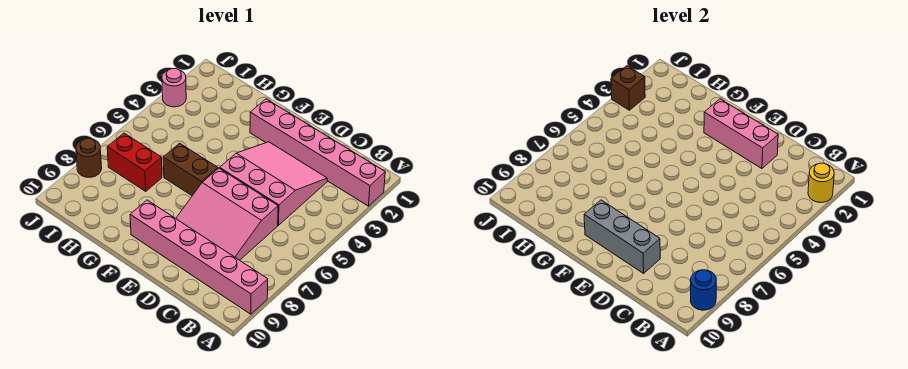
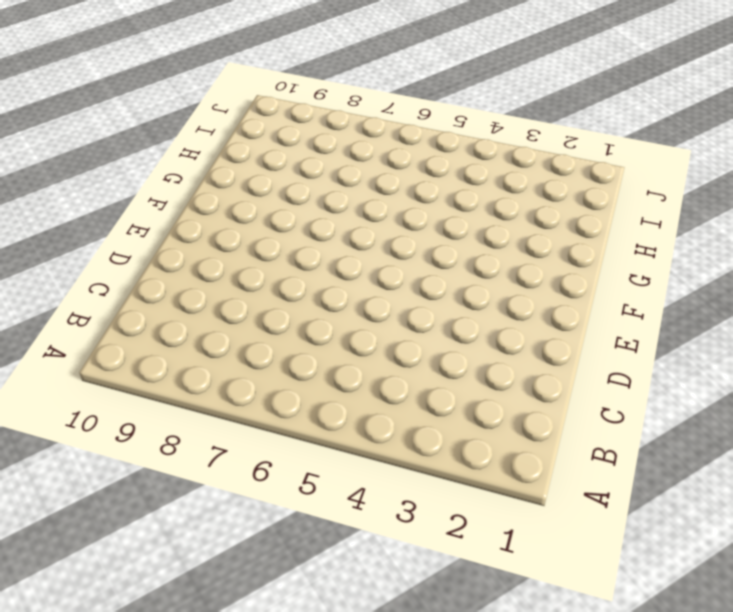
none -> pink brick A2:F2 level 1
none -> pink brick A9:F9 level 1
none -> pink slope C3:E5 level 1 top 5

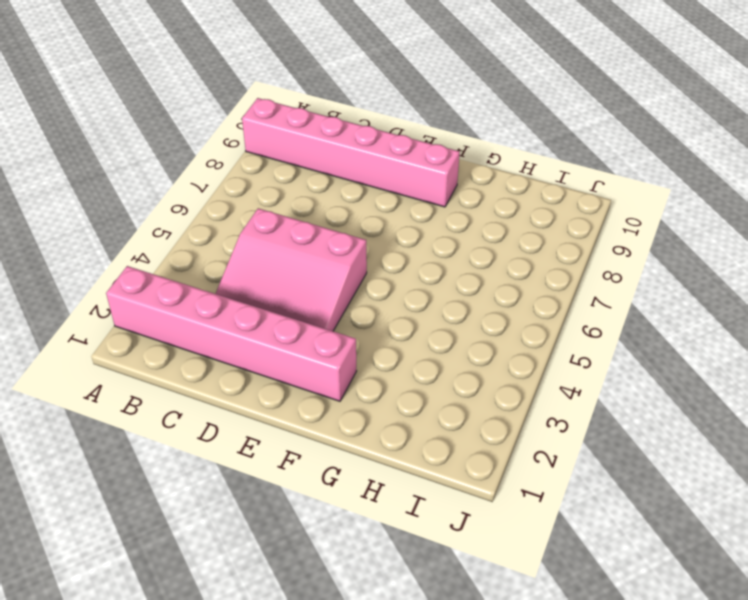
none -> pink slope C6:E8 level 1 top 6
none -> brown brick F6:G6 level 1
none -> red brick H7:I7 level 1

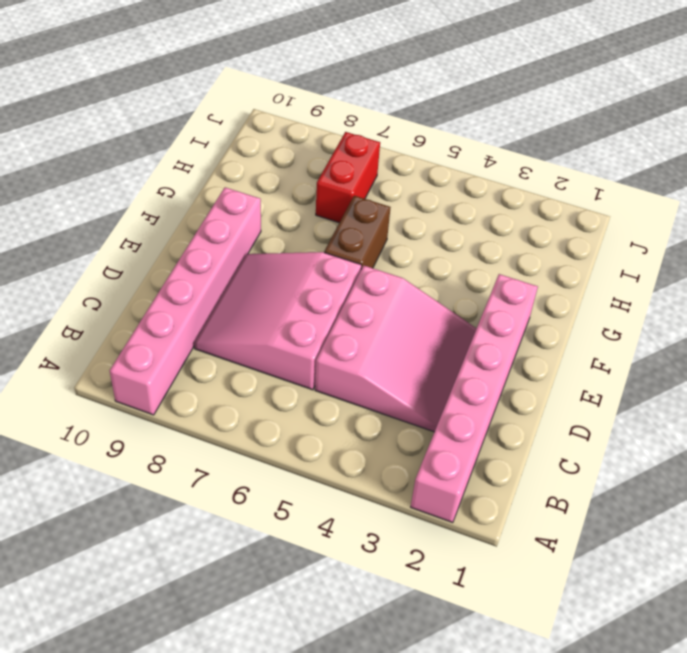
none -> pink round brick J3 level 1
none -> brown round brick J8 level 1
none -> yellow round brick A2 level 2

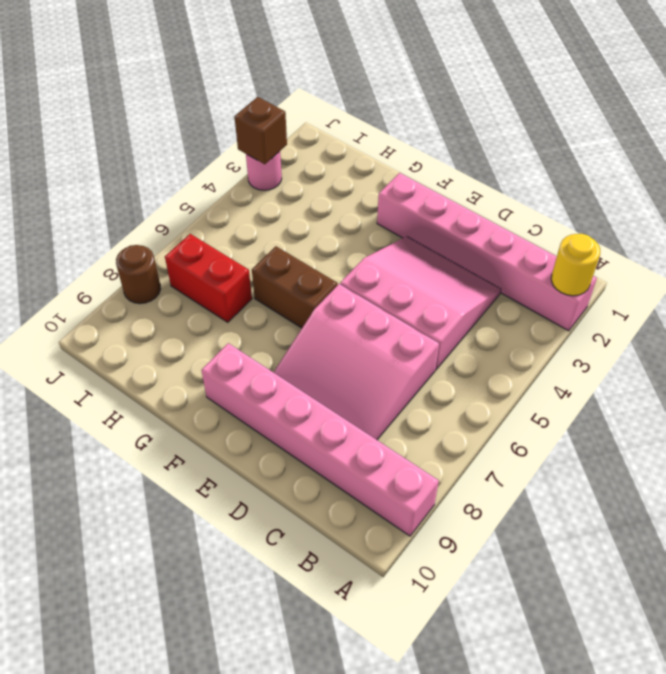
none -> blue round brick A9 level 2
none -> pink brick D2:F2 level 2
none -> grey brick D9:F9 level 2

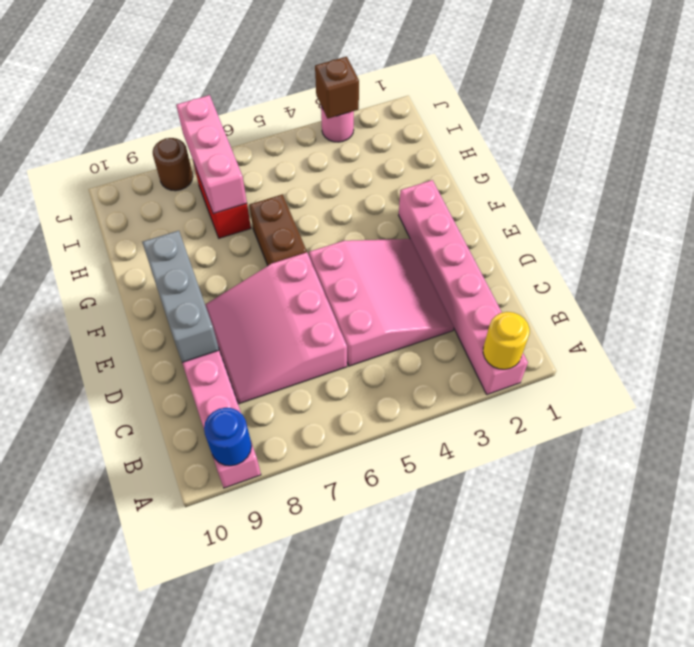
pink brick H7:J7 level 2 -> pink brick D2:F2 level 2

